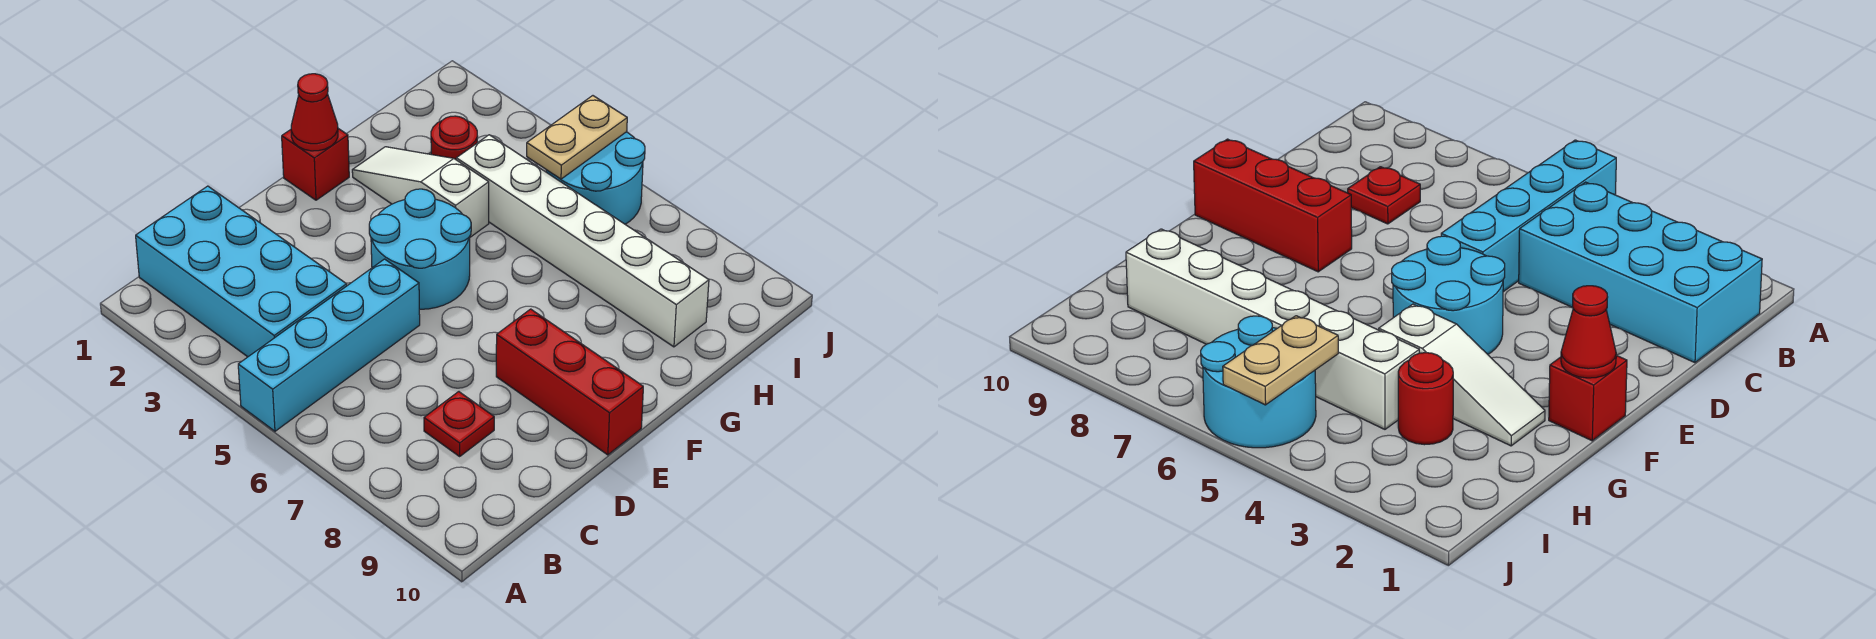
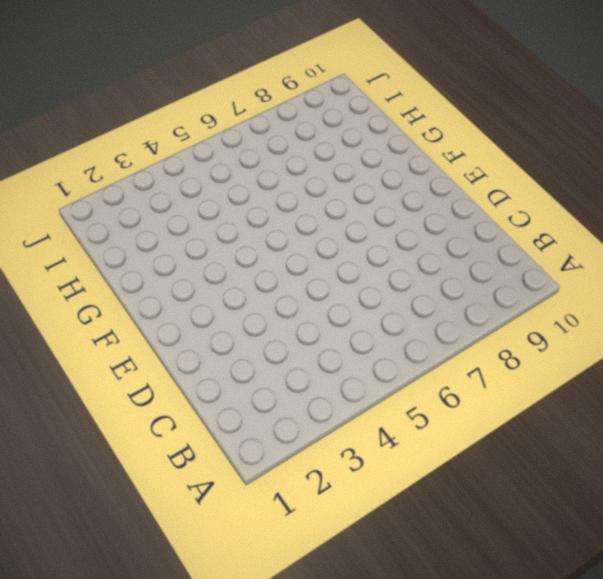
none -> cyan brick A5:D5 level 1
none -> cyan brick B1:C4 level 1
none -> red plate C8 level 1

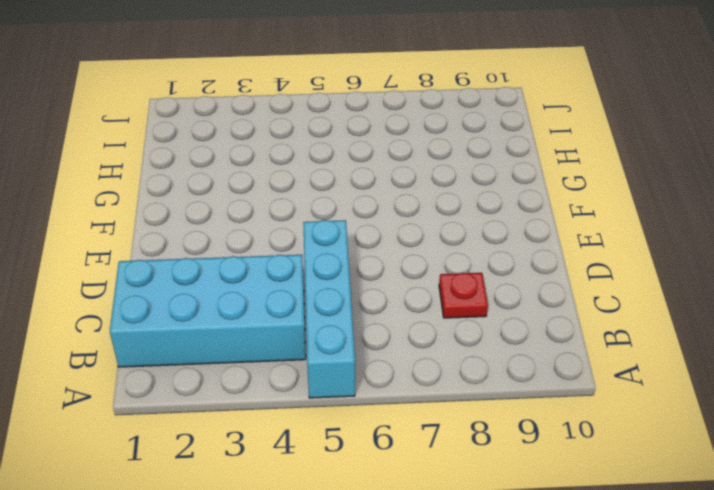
none -> cyan round brick E4:F5 level 1
none -> red brick E8:E10 level 1
none -> red brick F1 level 1

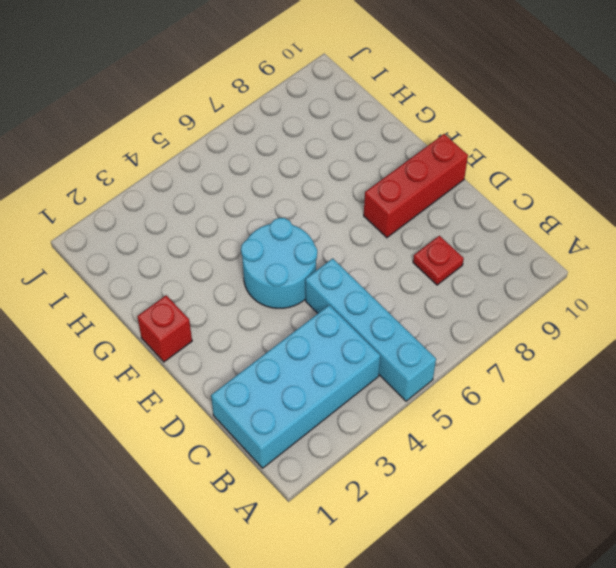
none -> white slope G2:G4 level 1 top 4
none -> red round brick H3 level 1
none -> white brick H4:H9 level 1

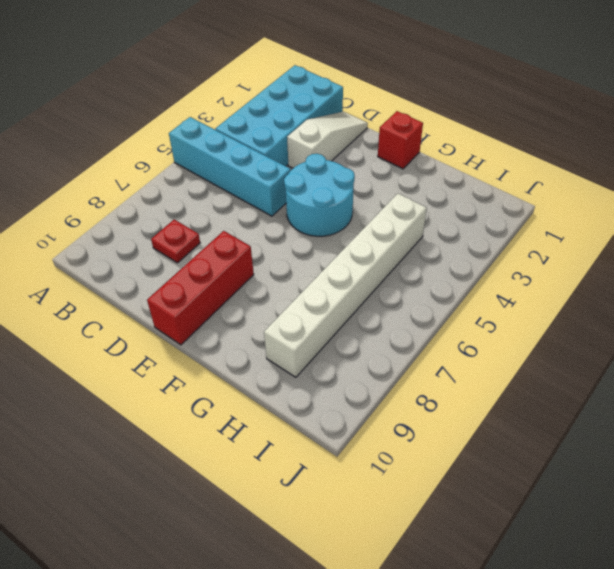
white slope D1:D3 level 1 top 3 -> white slope G2:G4 level 1 top 4
none -> red round brick H3 level 1
none -> cyan round brick I5:J6 level 1
none -> red cone F1 level 2

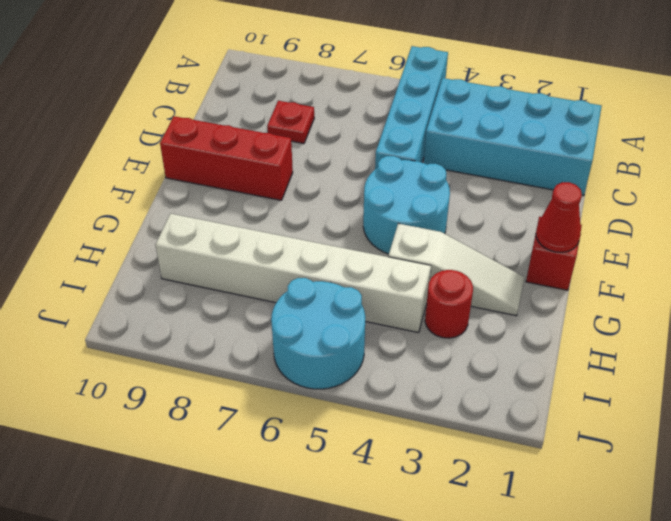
none -> tan plate I5:J5 level 2

